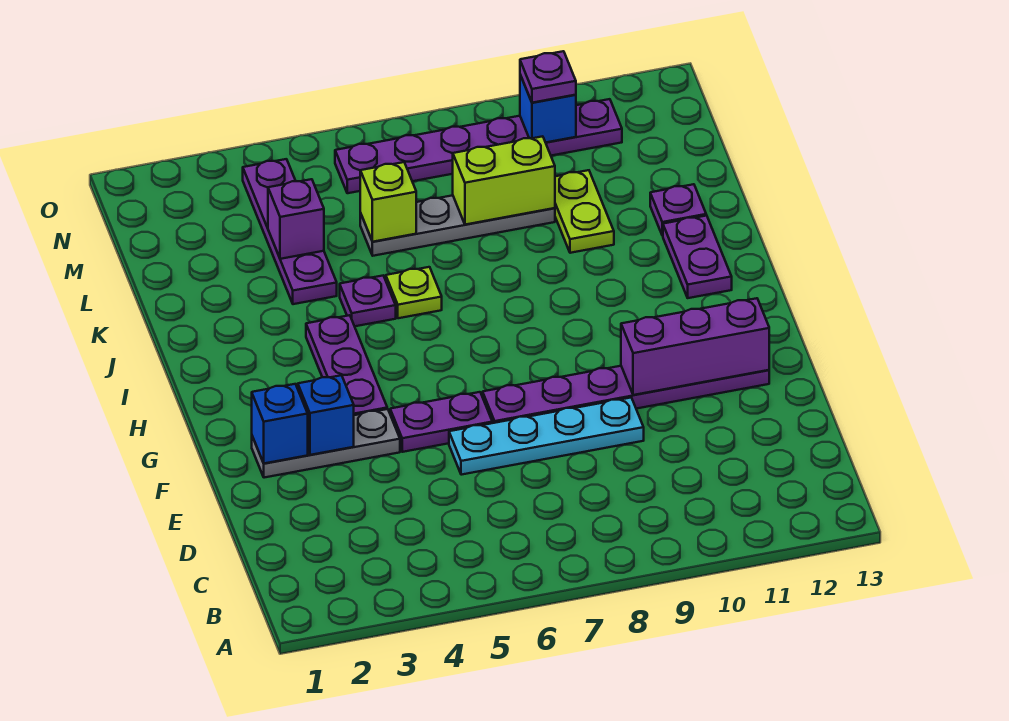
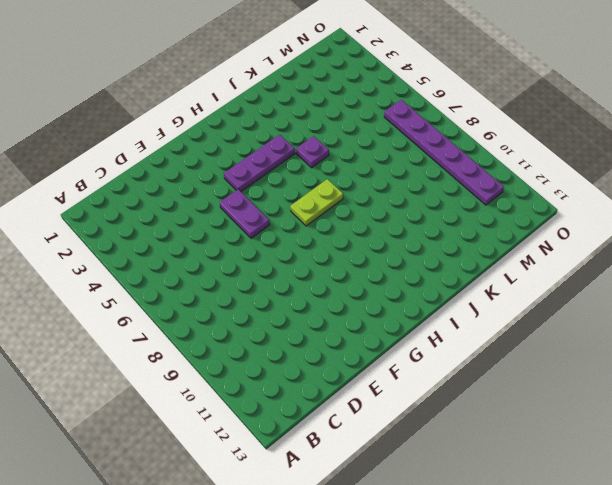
lime plate H7:I7 level 1 -> lime plate K10:L10 level 1
none -> cyan plate E6:E9 level 1
none -> grey plate F2:F4 level 1
none -> purple plate F7:F12 level 1

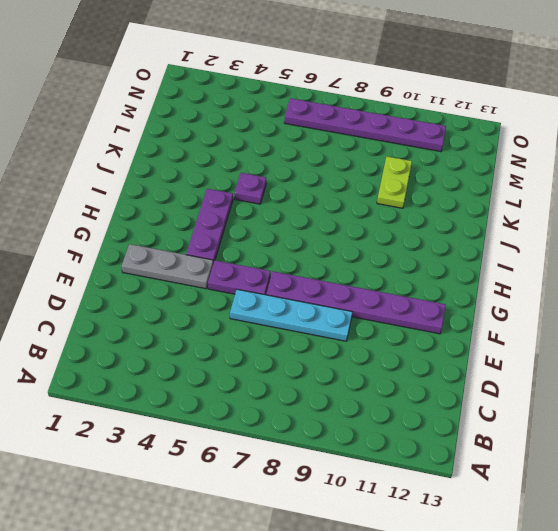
none -> purple plate I12:J12 level 1
none -> lime plate J6 level 1
none -> purple plate K4:N4 level 1

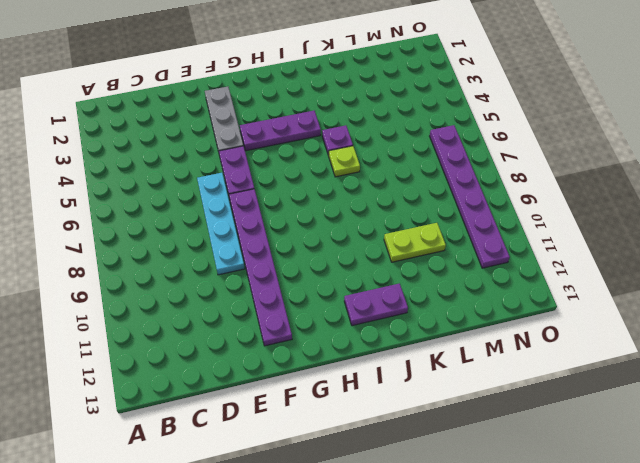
none -> purple plate K4:N4 level 1
none -> purple plate K12 level 1
none -> grey plate L6:L9 level 1

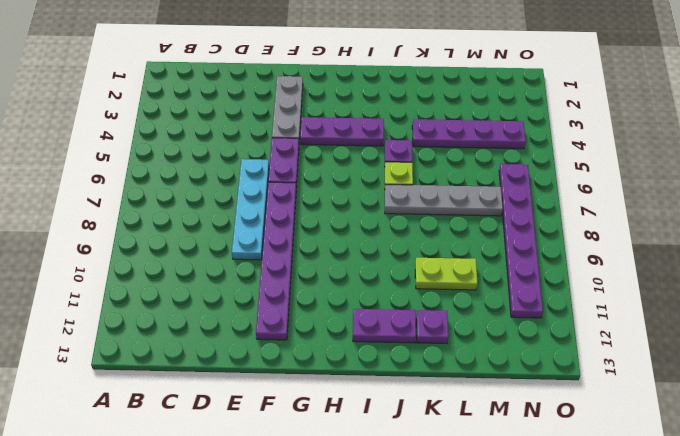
grey plate J7:M7 level 1 -> grey plate L6:L9 level 1
none -> blue brick F2 level 2
none -> blue brick F3 level 2
none -> purple brick F10:F12 level 2

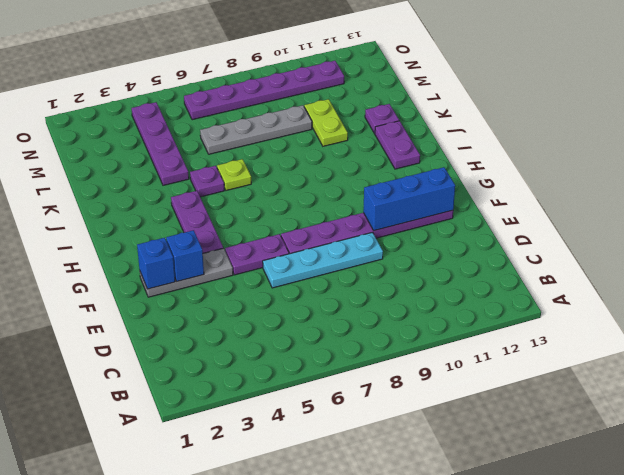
blue brick F10:F12 level 2 -> purple brick F10:F12 level 2
none -> purple brick L4 level 2
none -> lime brick L6 level 2
none -> lime brick L8:L9 level 2

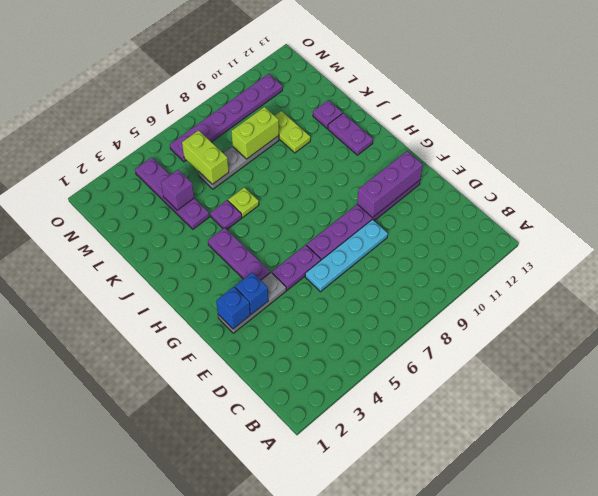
lime brick L6:M6 level 2 -> lime brick L6 level 2
none -> blue brick N10 level 2
none -> purple plate N10 level 3

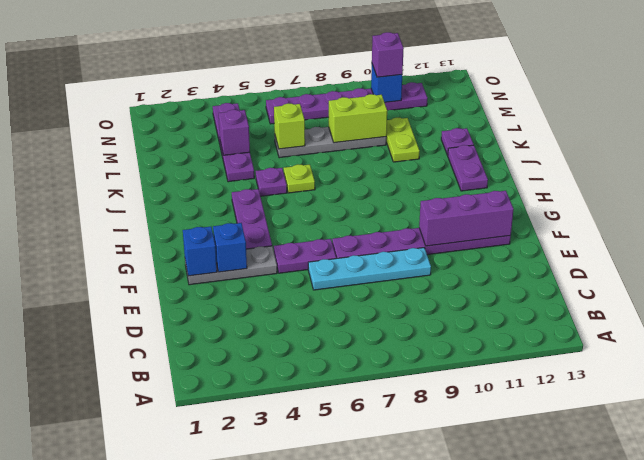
purple brick N10 level 3 -> purple plate N10 level 3

